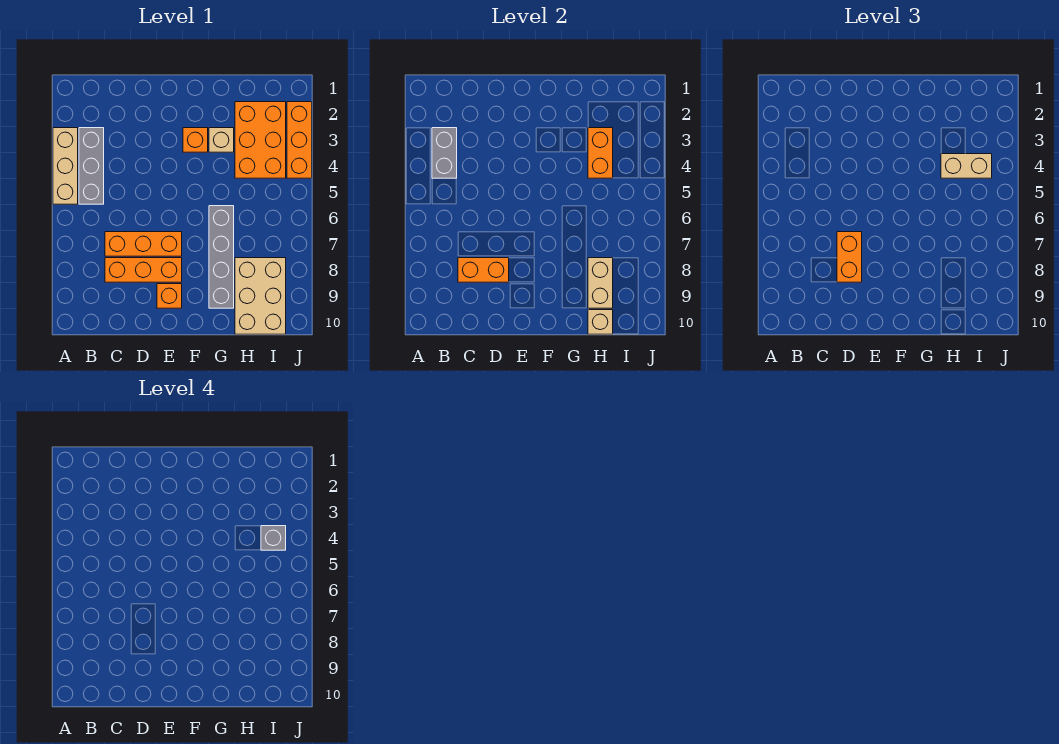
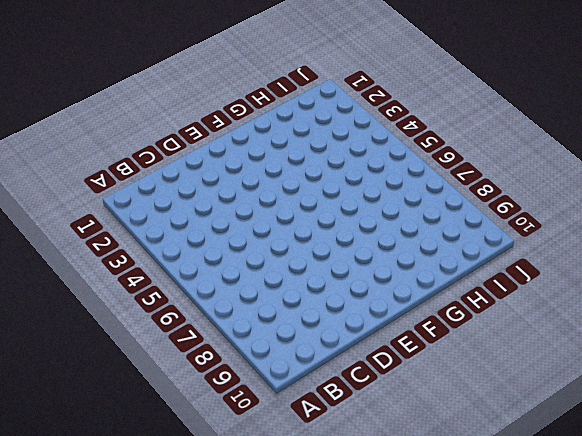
none -> tan brick A3:A5 level 1
none -> grey brick B3:B5 level 1
none -> orange brick C7:E7 level 1

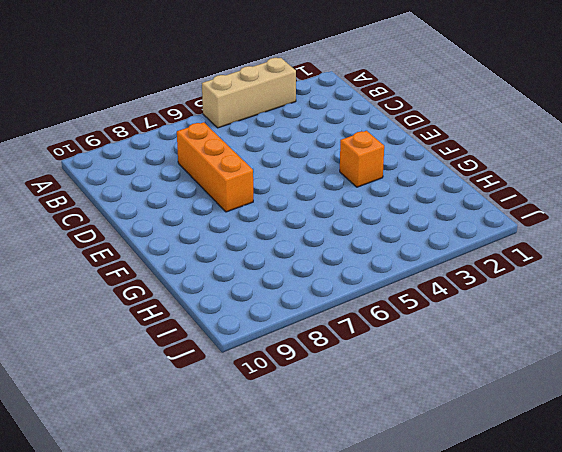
none -> grey brick B3:B5 level 1
none -> orange brick C8:E8 level 1
none -> orange brick E9 level 1

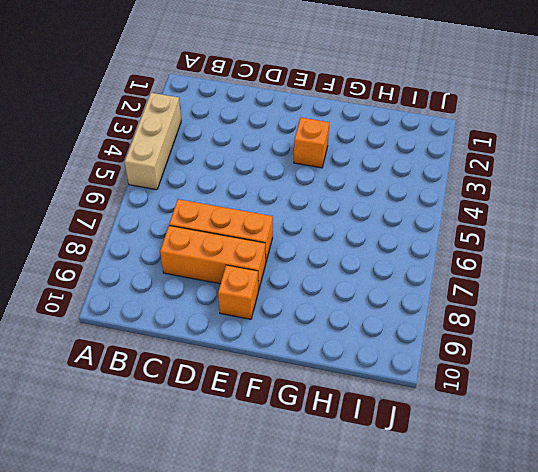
none -> grey brick B3:B5 level 1
none -> tan brick G3 level 1
none -> grey brick G6:G9 level 1

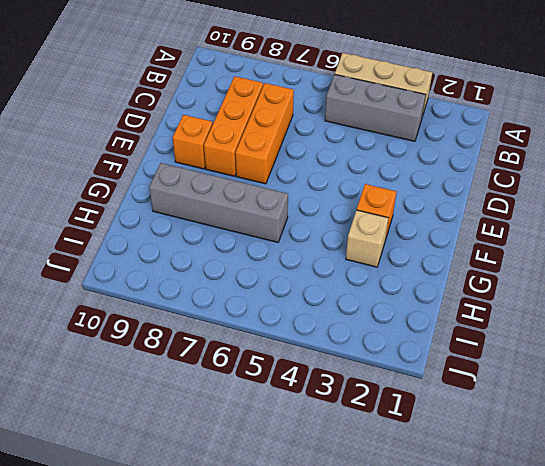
none -> orange brick H2:I4 level 1
none -> tan brick H8:I10 level 1
none -> orange brick J2:J4 level 1

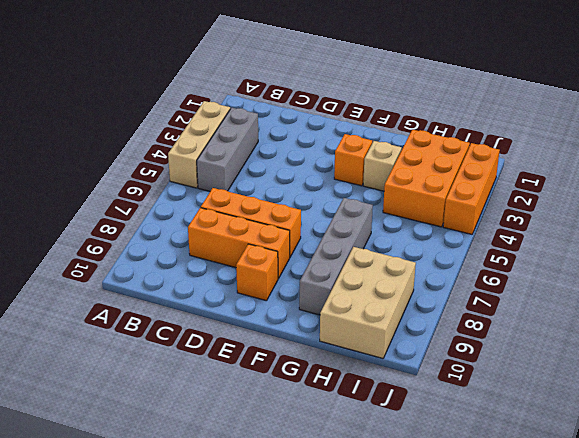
none -> grey brick B3:B4 level 2
none -> orange brick C8:D8 level 2
none -> orange brick H3:H4 level 2

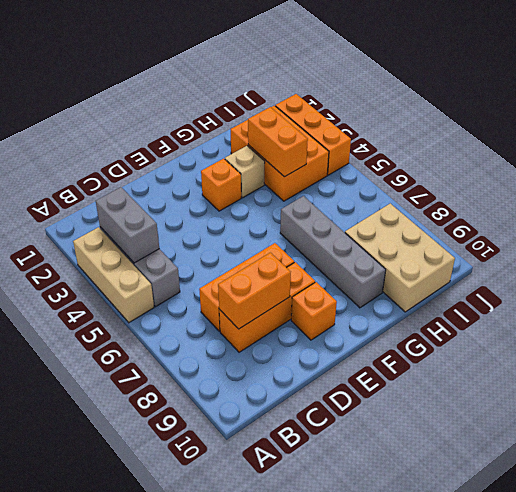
none -> tan brick H8:H9 level 2
none -> tan brick H10 level 2
none -> orange brick D7:D8 level 3

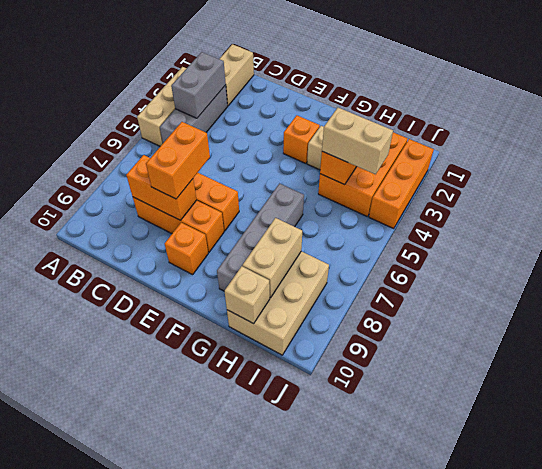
tan brick B1:B2 level 1 -> none
none -> grey brick I4 level 4

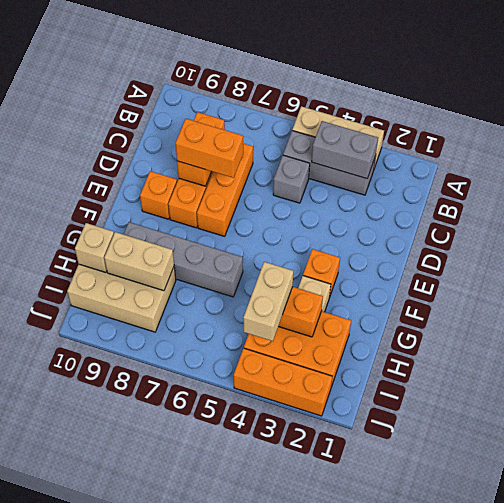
grey brick C5 level 1 -> grey brick I4 level 4

